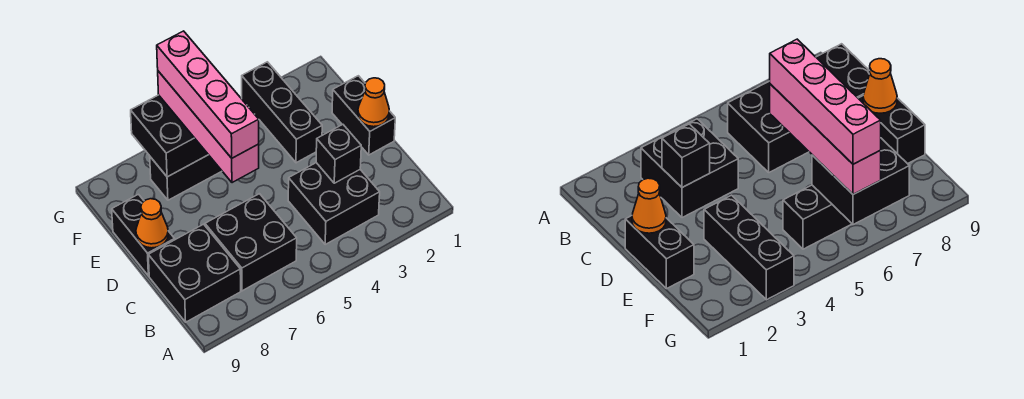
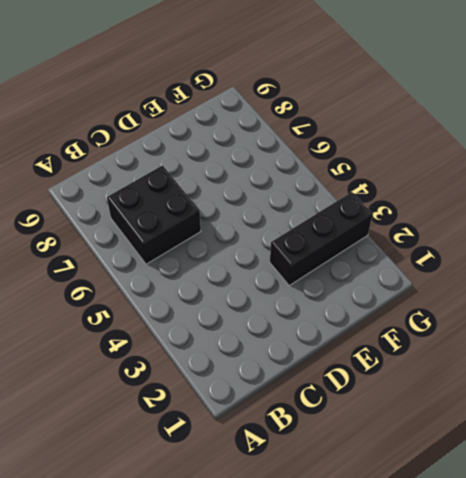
none -> black brick B3:C4 level 1
none -> black brick B8:C9 level 1
none -> black brick D1:E1 level 1

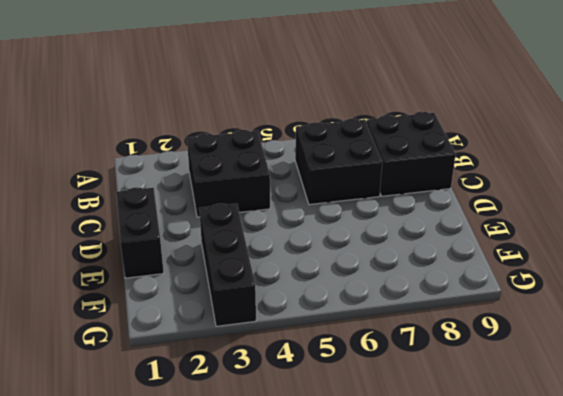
none -> black brick D9:E9 level 1
none -> black brick F5:F7 level 1
none -> black brick C3 level 2

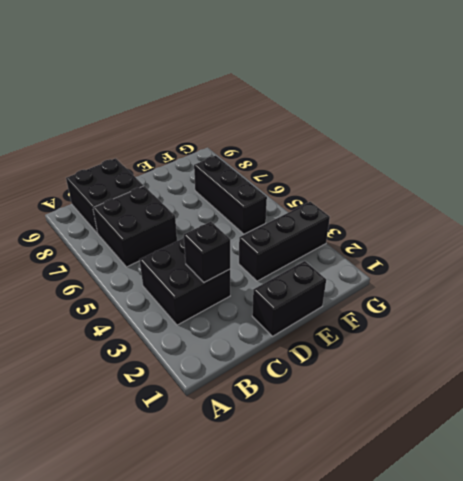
none -> black brick D9:E9 level 1
none -> orange cone D1 level 2
none -> orange cone D9 level 2

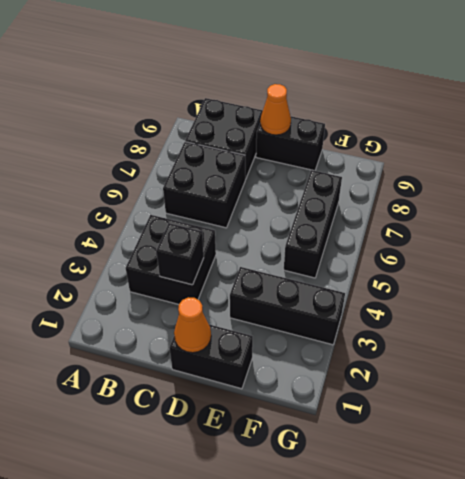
none -> black brick F6:G7 level 2
none -> pink brick D6:G6 level 3
none -> pink brick D6:G6 level 4

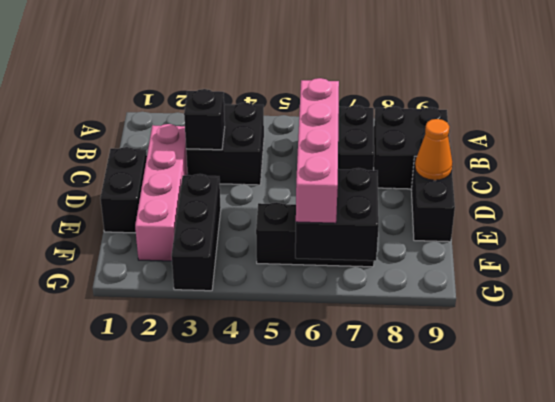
pink brick C2:F2 level 1 -> pink brick D6:G6 level 4
none -> orange cone D1 level 2

